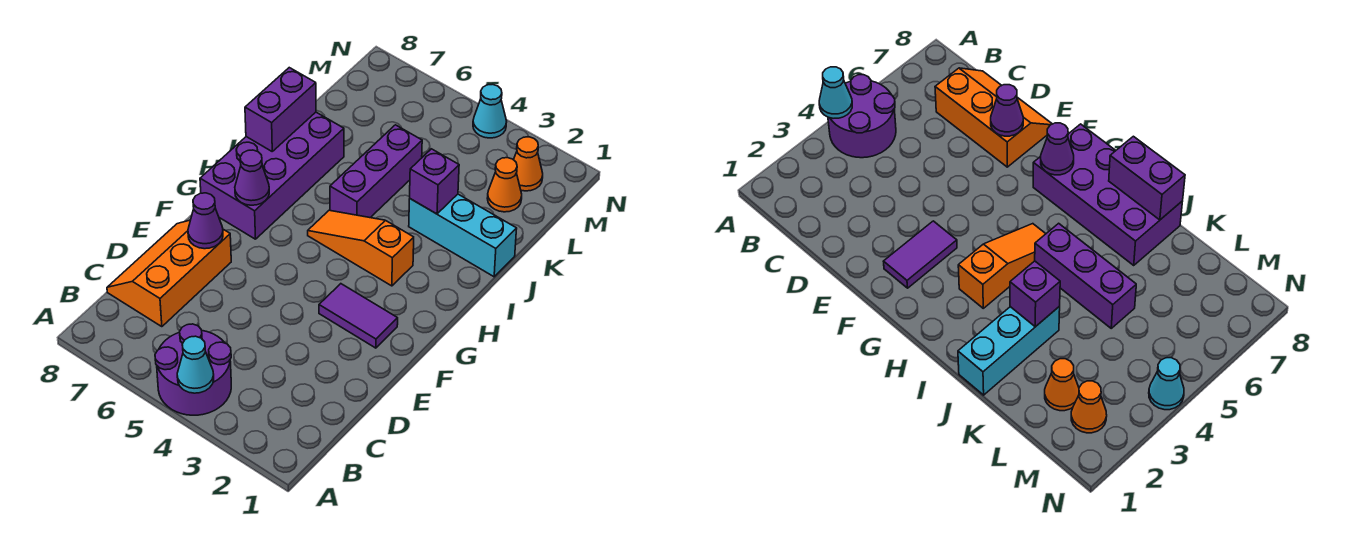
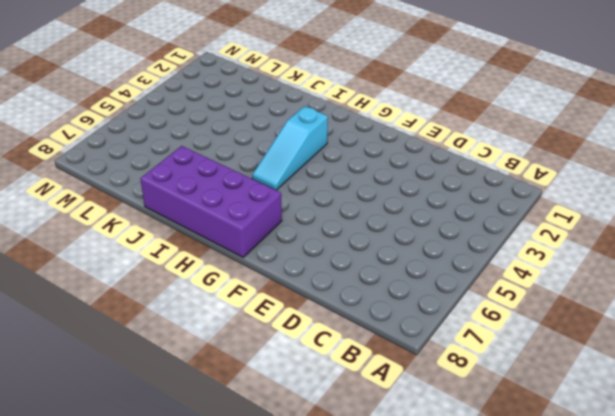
cyan slope H3:H5 level 1 top 3 -> orange slope H3:H5 level 1 top 3
none -> purple round brick A4:B5 level 1
none -> orange slope C7:E8 level 1 top 7
none -> purple tile F2:F3 level 1

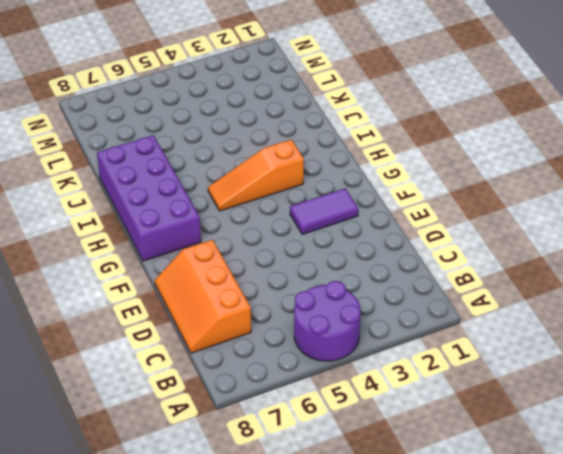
none -> purple brick I5:K5 level 1
none -> cyan brick J1:J3 level 1
none -> orange cone L2 level 1

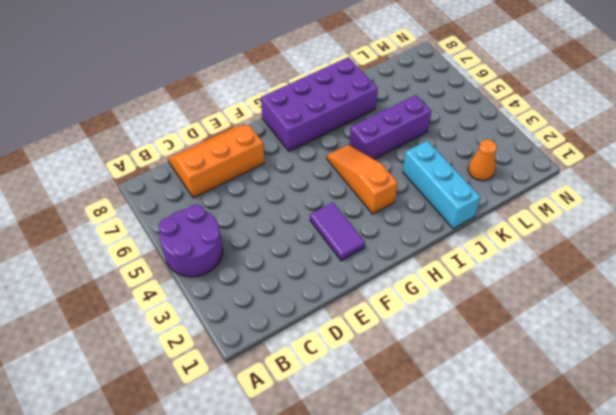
none -> orange cone M2 level 1
none -> cyan cone N4 level 1
none -> cyan cone A4 level 2

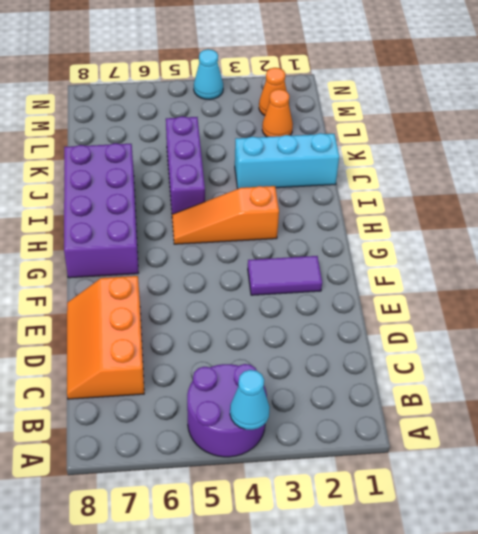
none -> purple cone E7 level 2
none -> purple cone G7 level 2
none -> purple brick I8:J8 level 2

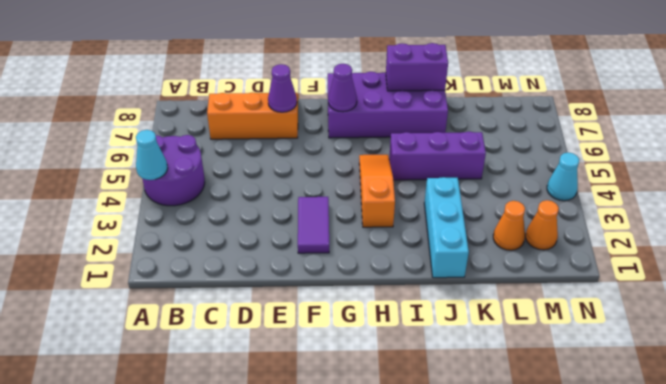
none -> purple brick J3 level 2

